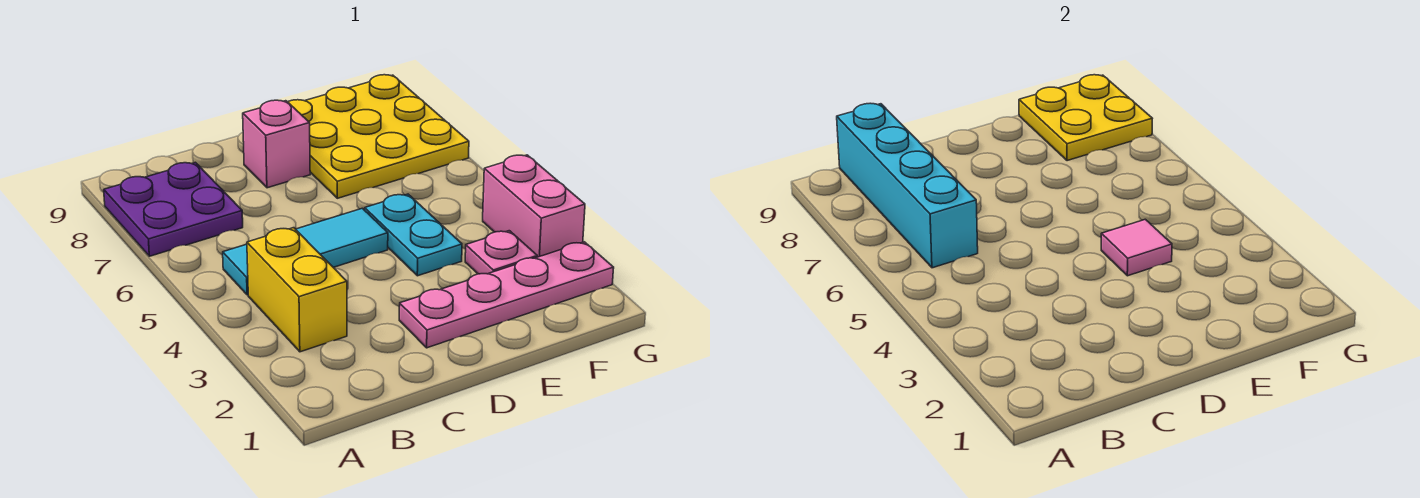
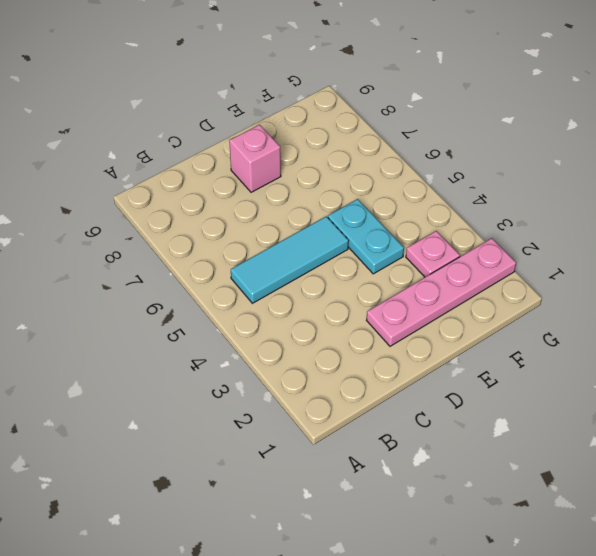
none -> purple plate A7:B8 level 1
none -> yellow brick B3:B4 level 1
none -> yellow plate E7:G9 level 1

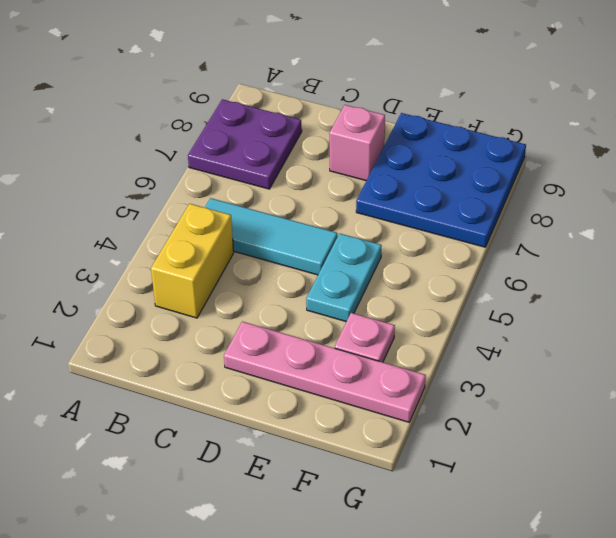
blue plate E7:G9 level 1 -> yellow plate E7:G9 level 1
none -> pink brick G3:G4 level 1
none -> cyan brick B6:B9 level 2
none -> pink tile E4 level 2

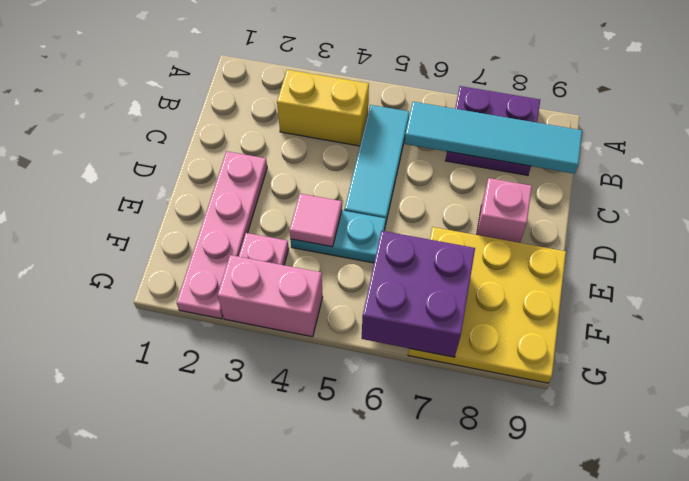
cyan tile B6:B9 level 2 -> cyan brick B6:B9 level 2
purple brick F6:G7 level 2 -> none
none -> yellow plate F8:G9 level 2

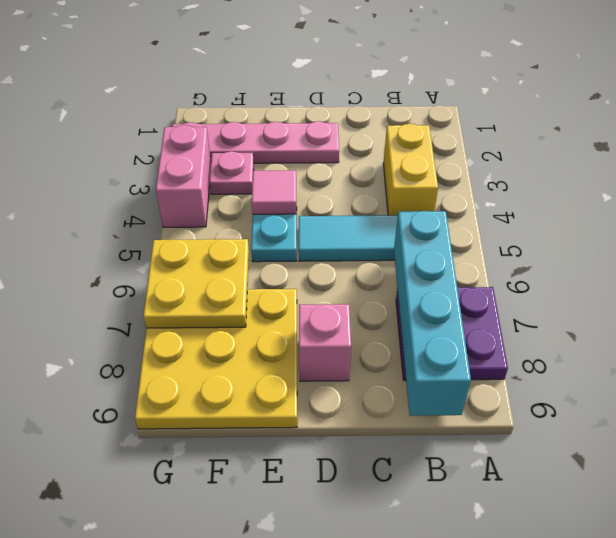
yellow plate F6:G7 level 2 -> yellow plate F8:G9 level 2

